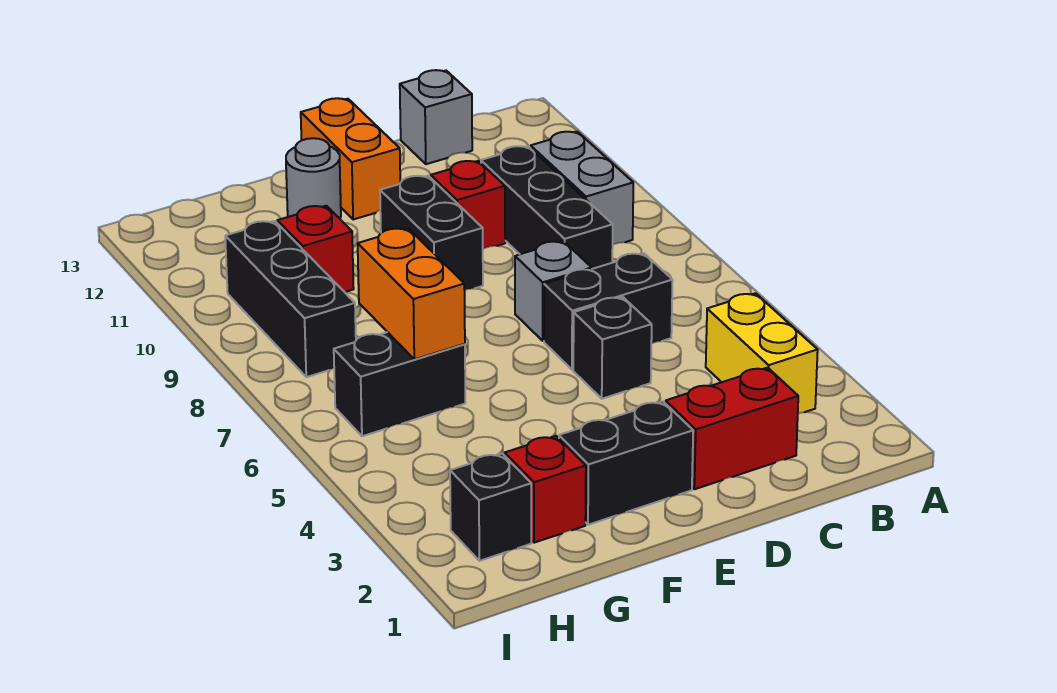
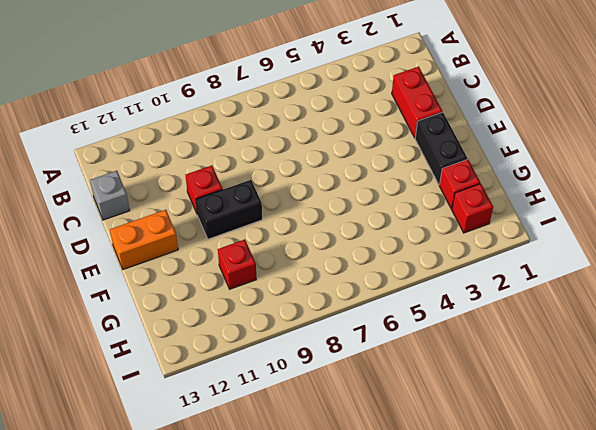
red brick H2 level 1 -> black brick H2 level 1
none -> yellow brick B3:B4 level 1
none -> grey brick B9:B10 level 1
none -> black brick C6:D6 level 1

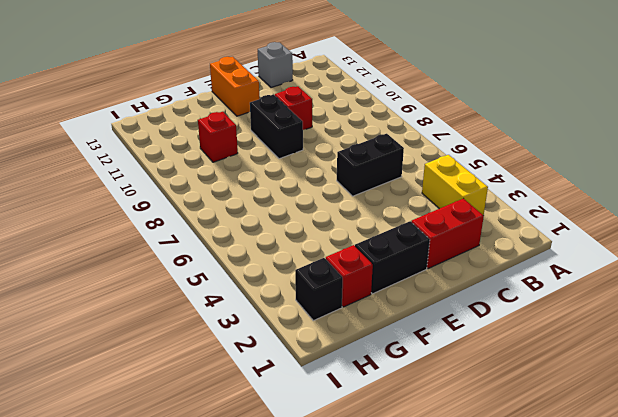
none -> grey brick B9:B10 level 1
none -> black brick C8:C10 level 1
none -> black brick D5 level 1

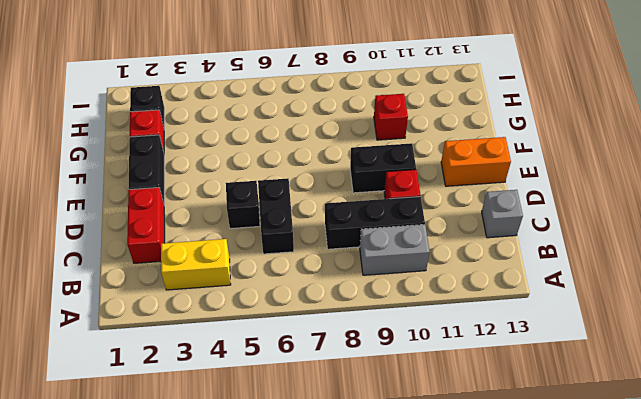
none -> grey brick D7 level 1
none -> grey round brick F12 level 1
none -> black brick G6:H6 level 1

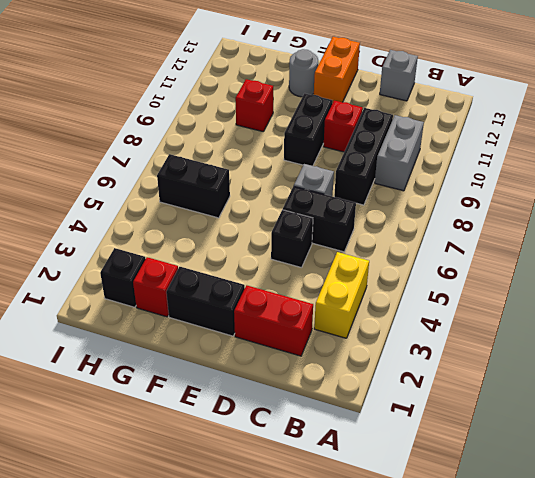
none -> black brick H8:H10 level 1
none -> orange brick G6:G7 level 2

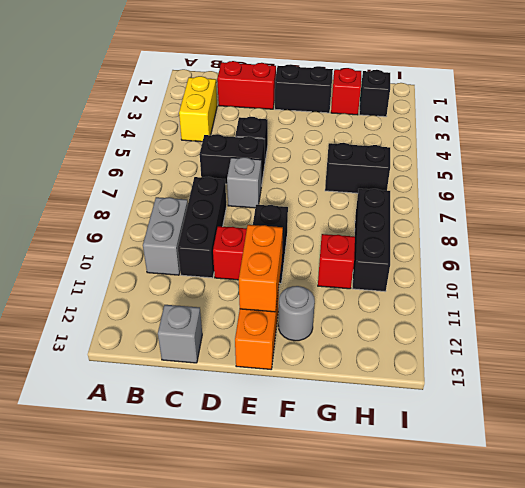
orange brick E11:E12 level 2 -> orange brick G6:G7 level 2

